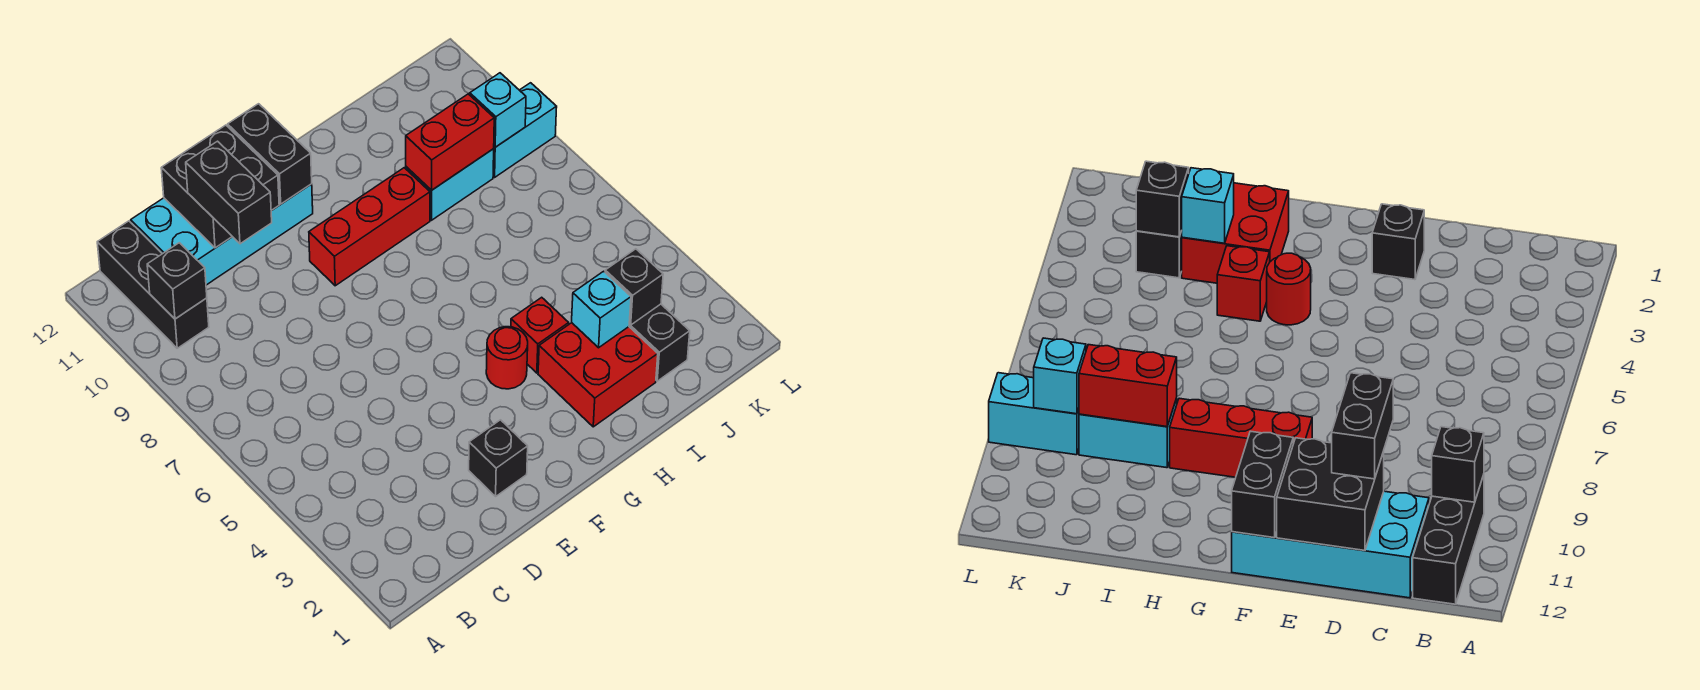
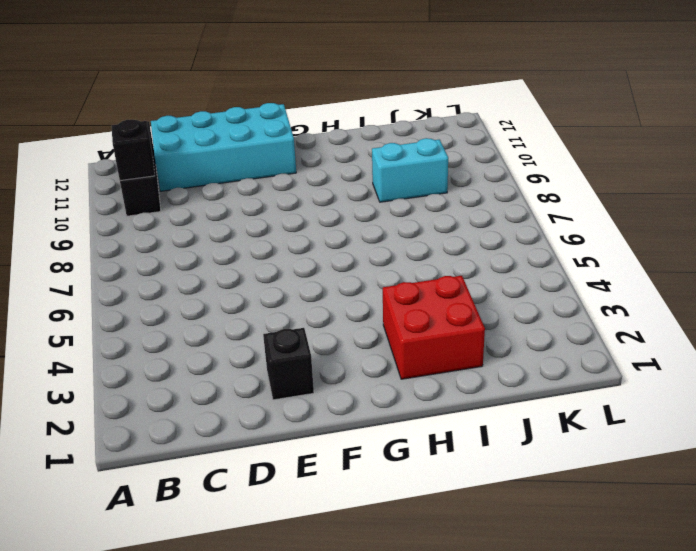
none -> red brick F9:H9 level 1
none -> red round brick G4 level 1
none -> red brick H4 level 1

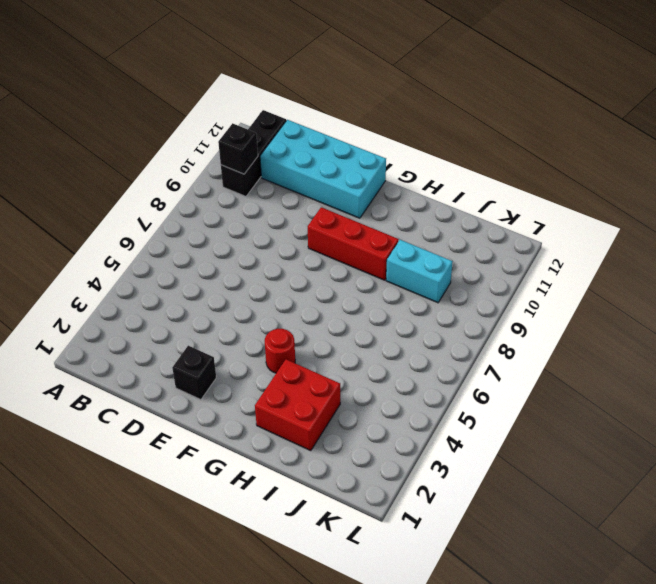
none -> red brick H4 level 1
none -> black brick J2:J3 level 1
none -> cyan brick K9:L9 level 1

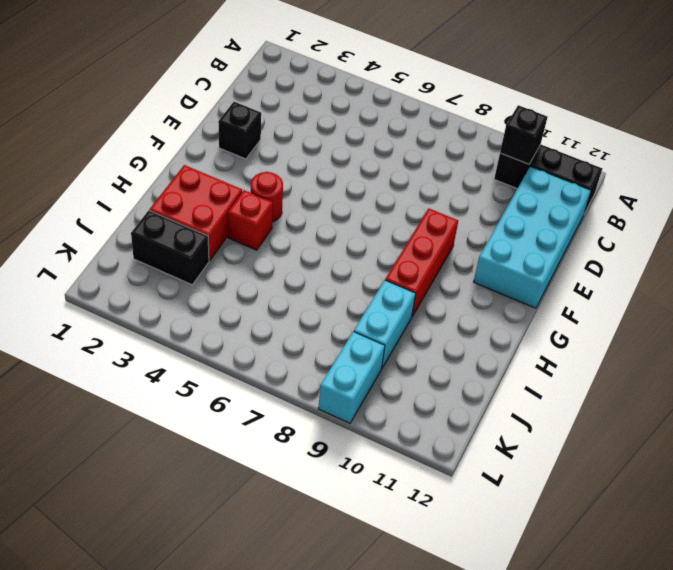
none -> black brick D11:E12 level 2
none -> black brick F11:F12 level 2
none -> cyan brick I3 level 2

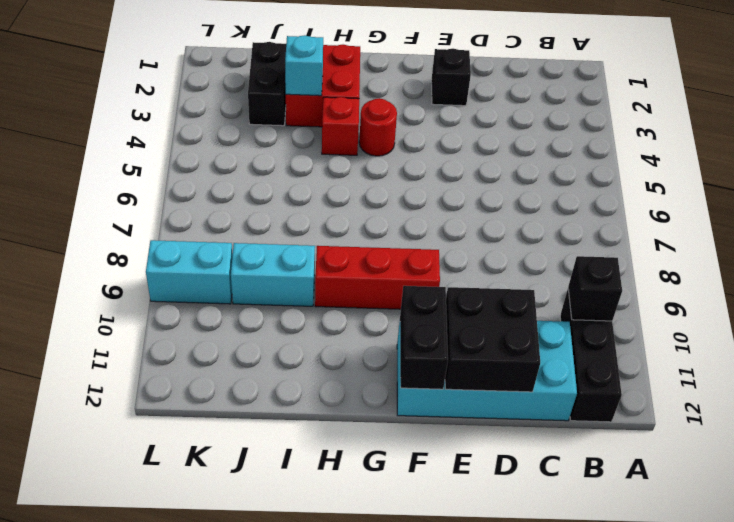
none -> red brick I9:J9 level 2
none -> black brick J3 level 2
none -> cyan brick K9 level 2

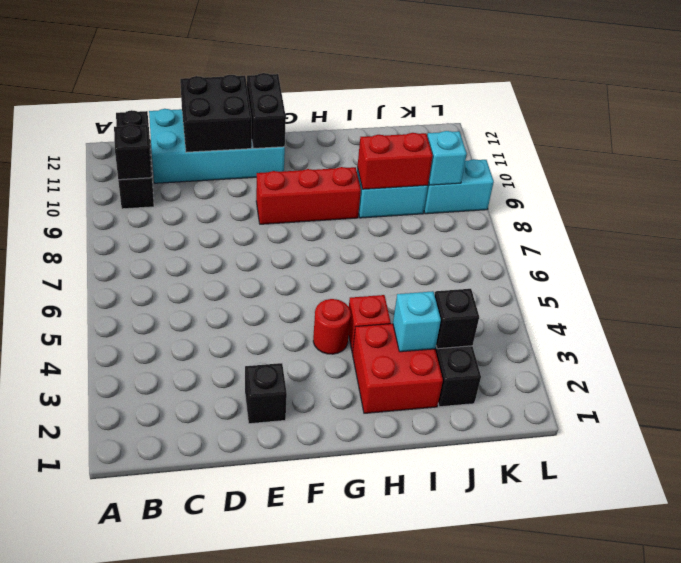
none -> black brick D10:D11 level 3

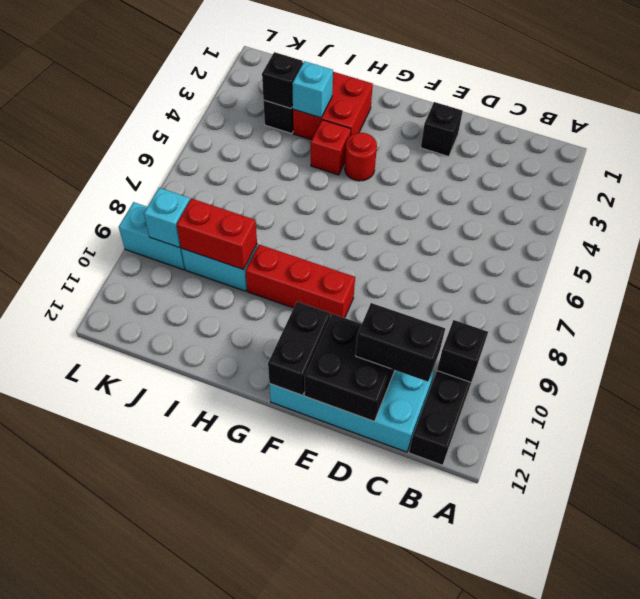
black brick C11:D11 level 3 -> black brick D10:D11 level 3

